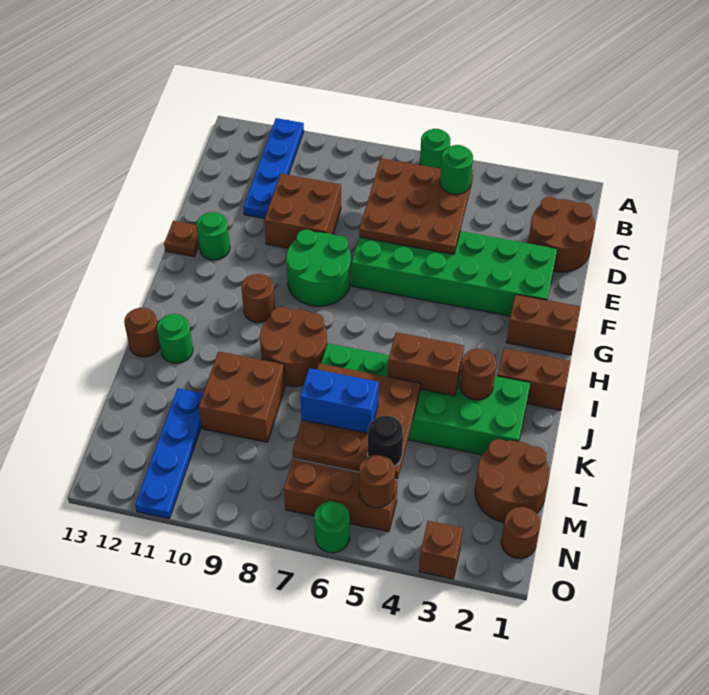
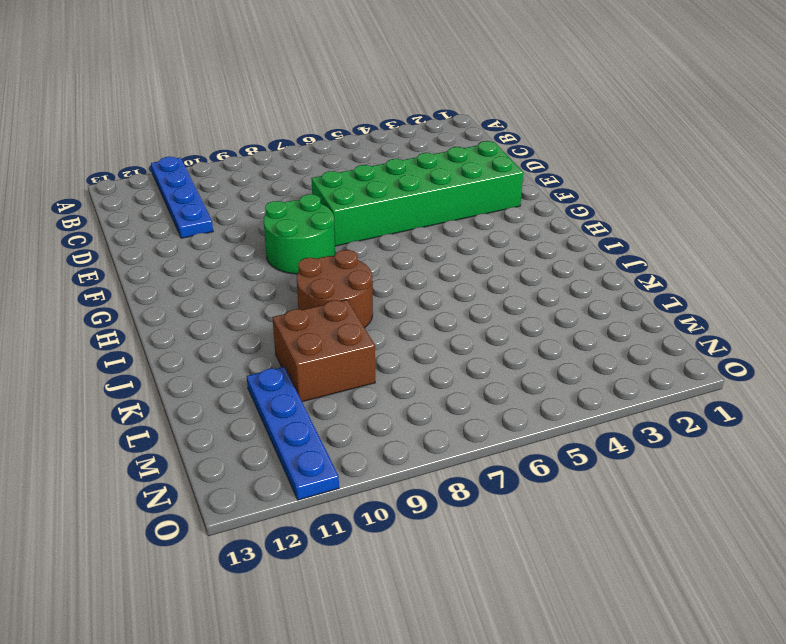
none -> green round brick A6 level 1
none -> brown round brick C1:D2 level 1
none -> brown brick D9:E10 level 1
none -> green round brick F12 level 1

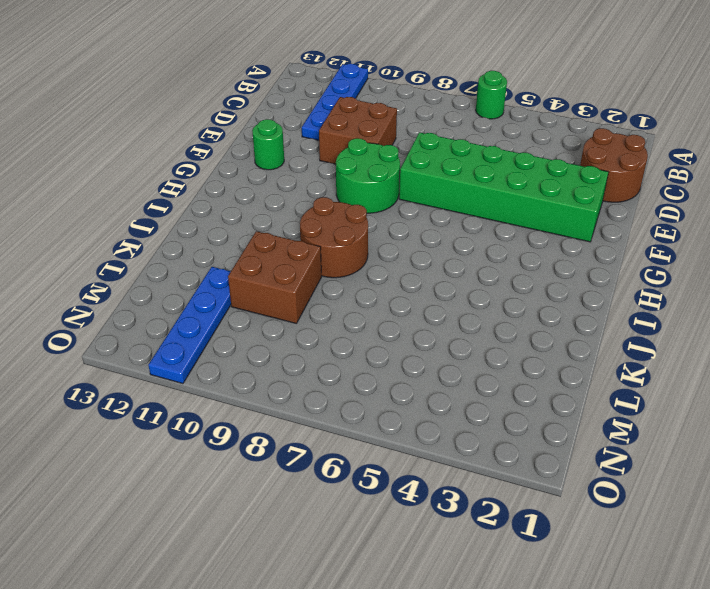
none -> brown plate F13 level 1
none -> brown brick G1:G2 level 1
none -> brown round brick H10 level 1
none -> brown brick I1:I2 level 1

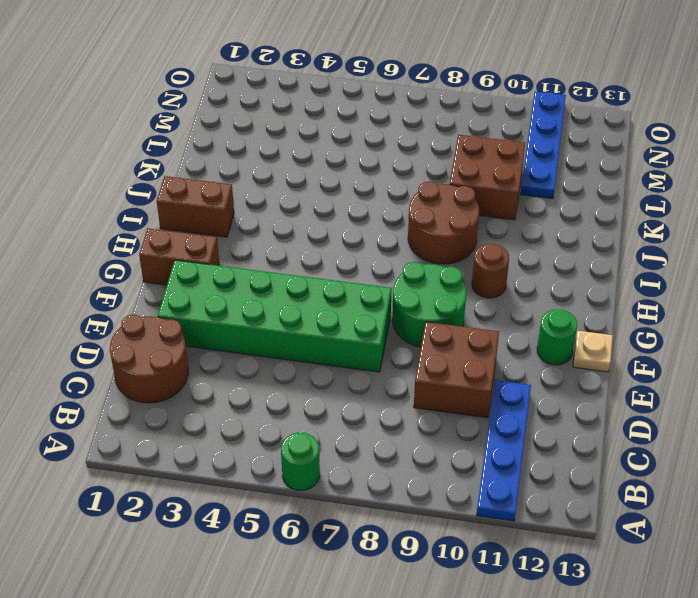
tan plate F13 level 1 -> brown plate F13 level 1
none -> green brick J2:K7 level 1
none -> green round brick J12 level 1
none -> brown round brick J13 level 1
none -> brown round brick L1:M2 level 1

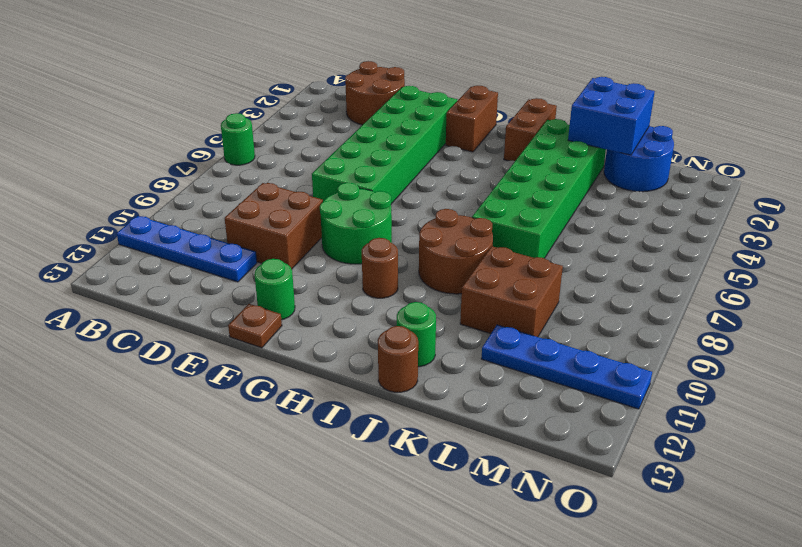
blue brick K1:L2 level 2 -> none
blue round brick L1:M2 level 1 -> brown round brick L1:M2 level 1
none -> brown round brick N1 level 1
none -> brown brick N5:N7 level 1
none -> brown brick O3 level 1
none -> green round brick O6 level 1

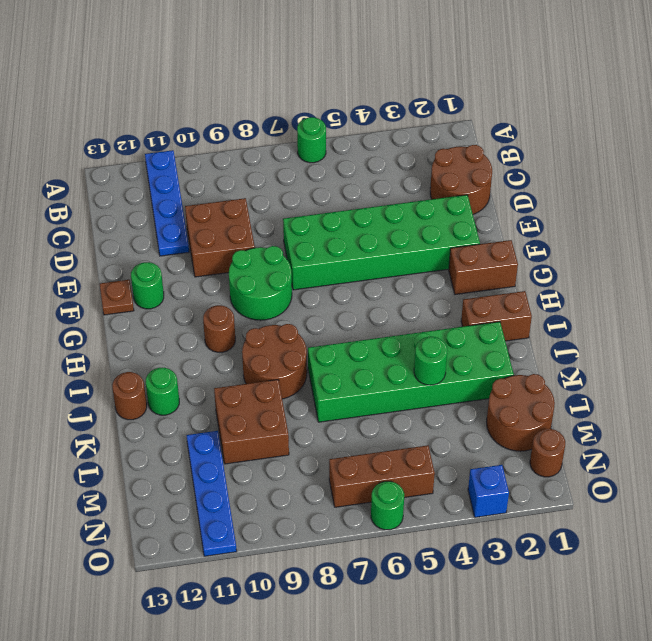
green round brick K4 level 2 -> green round brick C5 level 3
blue brick O3 level 1 -> brown brick O3 level 1
none -> brown plate C5:E7 level 2
none -> brown round brick J3 level 2
none -> brown brick J4:J5 level 2
none -> brown plate K5:M7 level 2

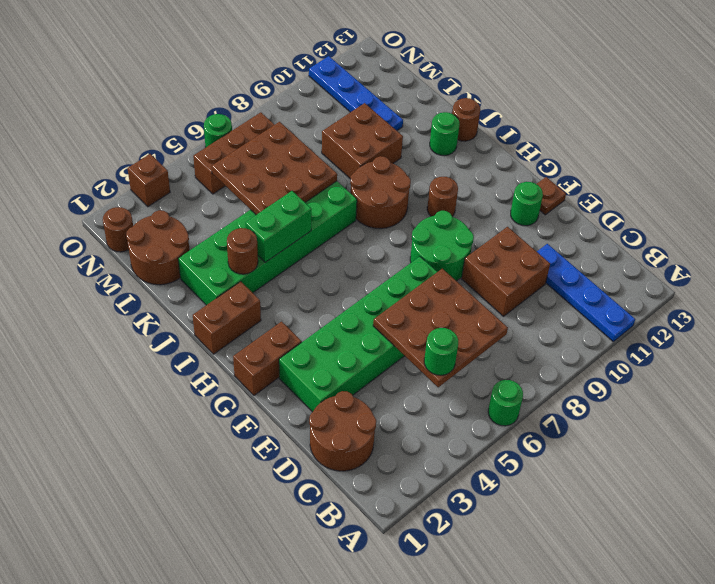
green brick J4:J5 level 2 -> brown brick J4:J5 level 2
none -> brown round brick N5 level 2
none -> blue brick L6:L7 level 3
none -> black round brick M5 level 3

